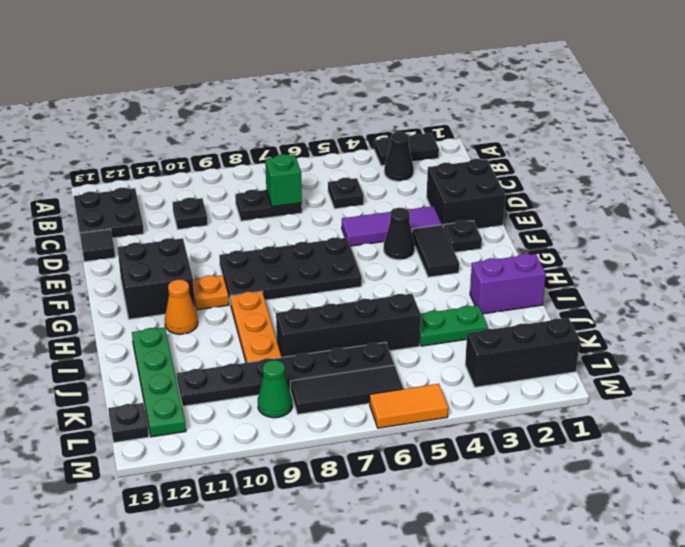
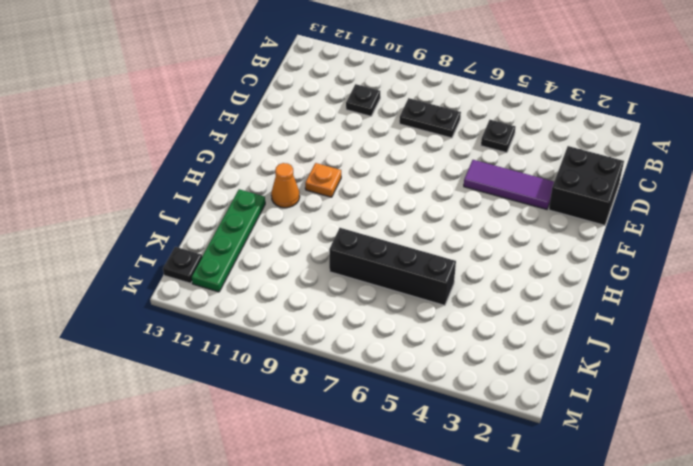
none -> black tile A2:A3 level 1
none -> black cone B3 level 1
none -> black plate B12:C13 level 1

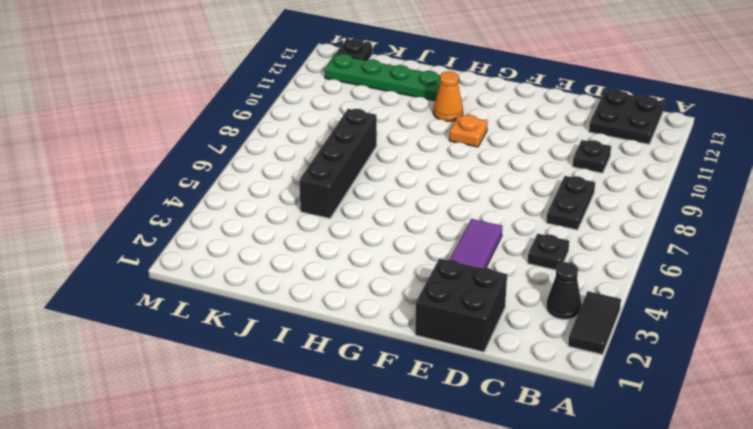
none -> black tile D13 level 1
none -> black plate F2 level 1
none -> black tile F3:G3 level 1

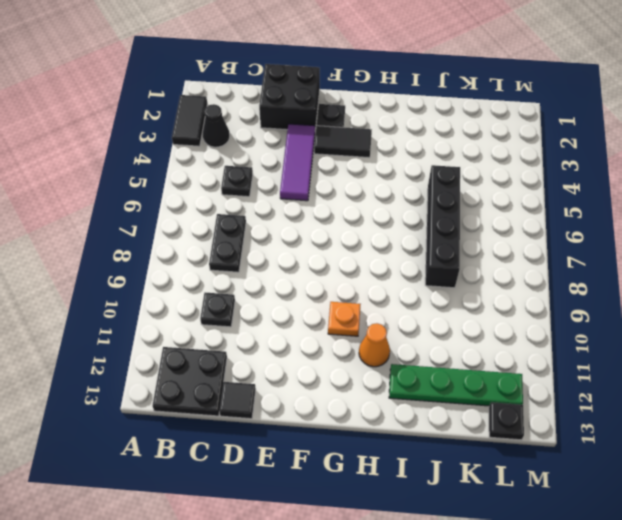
none -> black cone F4 level 1
none -> black plate F6:G9 level 1
none -> black brick F11:G12 level 1

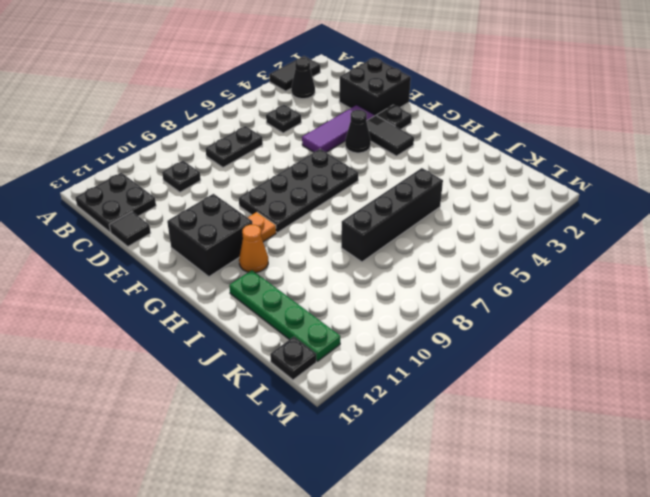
none -> orange plate H9:J9 level 1
none -> purple brick I1:I2 level 1
none -> green plate J3:J4 level 1

